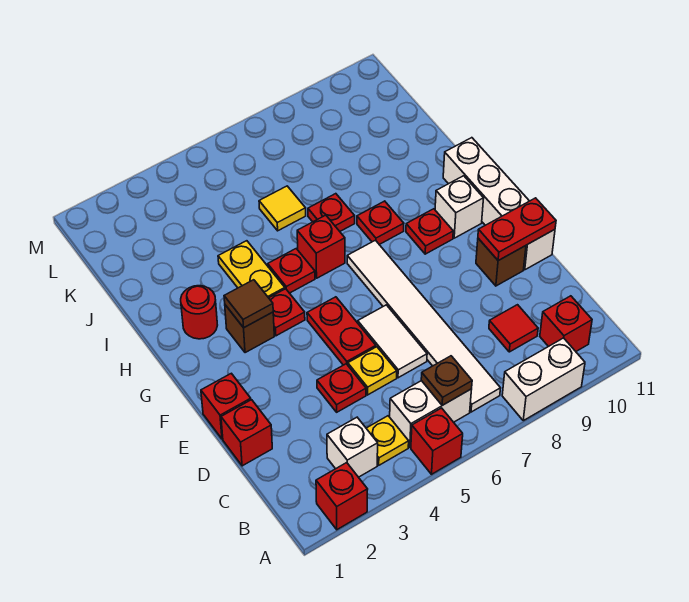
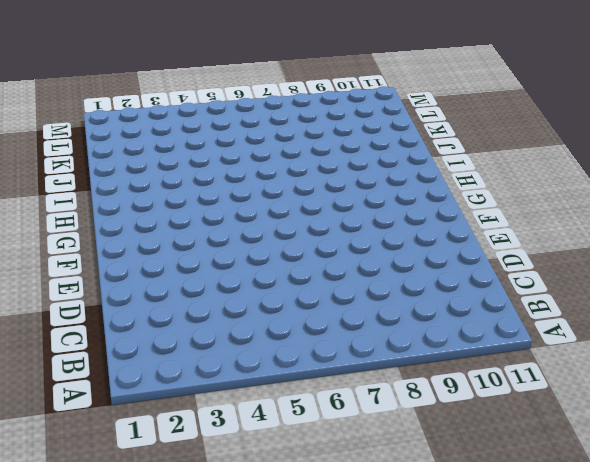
none -> red brick A2 level 1
none -> red brick A5 level 1
none -> white brick A8:A9 level 1
none -> white brick B3 level 1

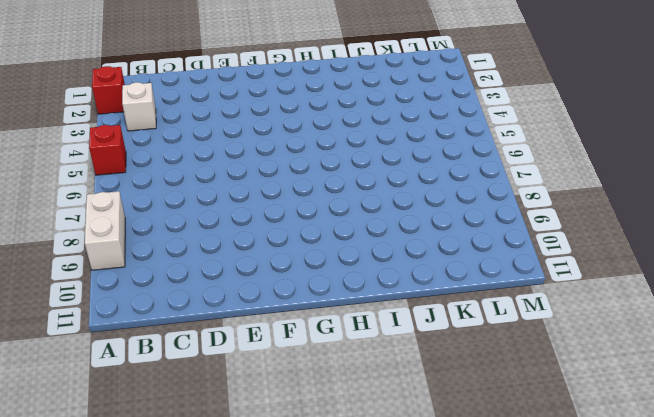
none -> yellow plate B4 level 1
none -> white brick B5:B6 level 1
none -> white tile B7:G7 level 1
none -> red brick B10 level 1

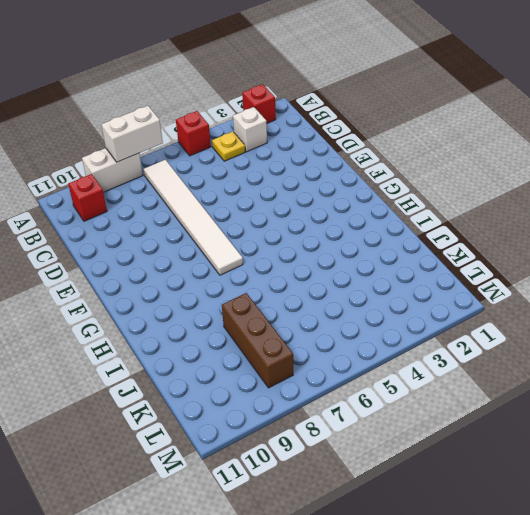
white brick A7:A8 level 2 -> white brick B5:B6 level 1
brown brick J8:L8 level 1 -> none
none -> red tile C9 level 1
none -> red brick D1 level 1
none -> red plate D4 level 1
none -> yellow plate D5 level 1

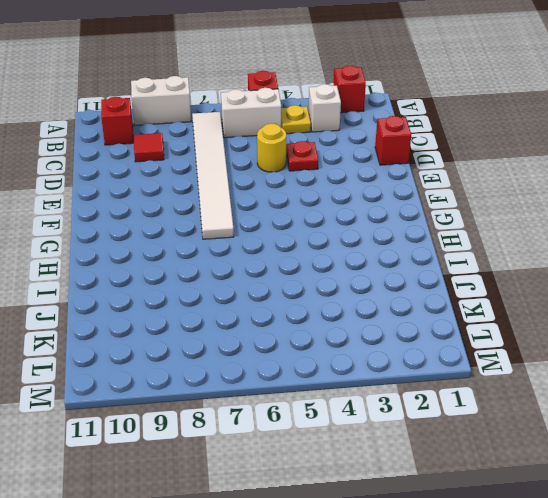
yellow round brick D5 level 1 -> yellow plate D5 level 1
none -> white tile D6:E6 level 1
none -> red brick E1 level 1
none -> red plate E5:F5 level 1
none -> brown brick E10 level 1

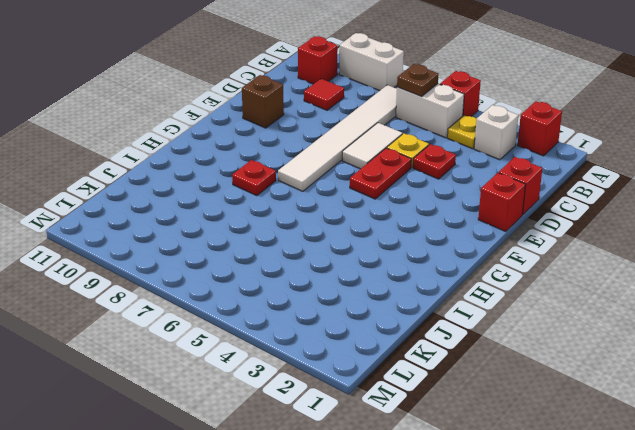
none -> white brick E11:H11 level 1
none -> brown brick G3 level 1
none -> red plate G4 level 1
none -> red plate G9 level 1

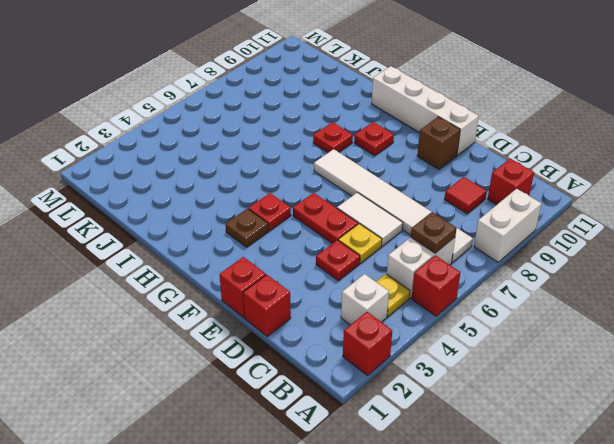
brown plate G3 level 1 -> brown brick G3 level 1
none -> white brick G10 level 1
none -> red round brick H2 level 1
none -> yellow plate H4:I4 level 1
none -> red plate H5 level 1

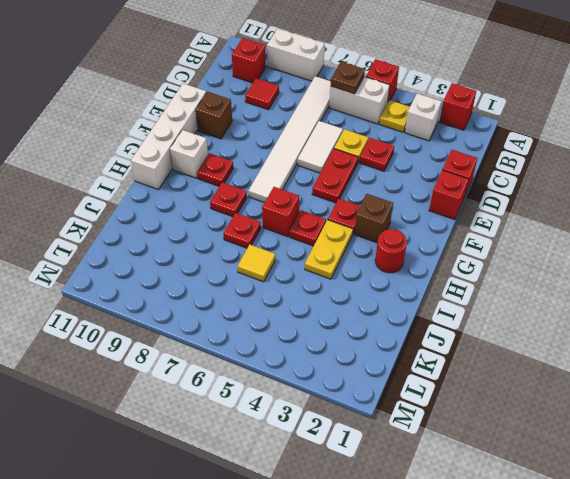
none -> red plate E10:E11 level 2
none -> brown tile G3 level 2

